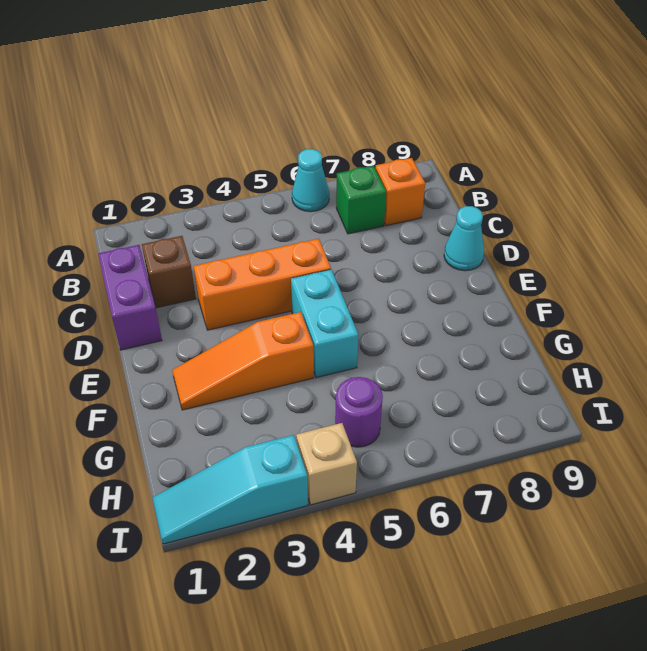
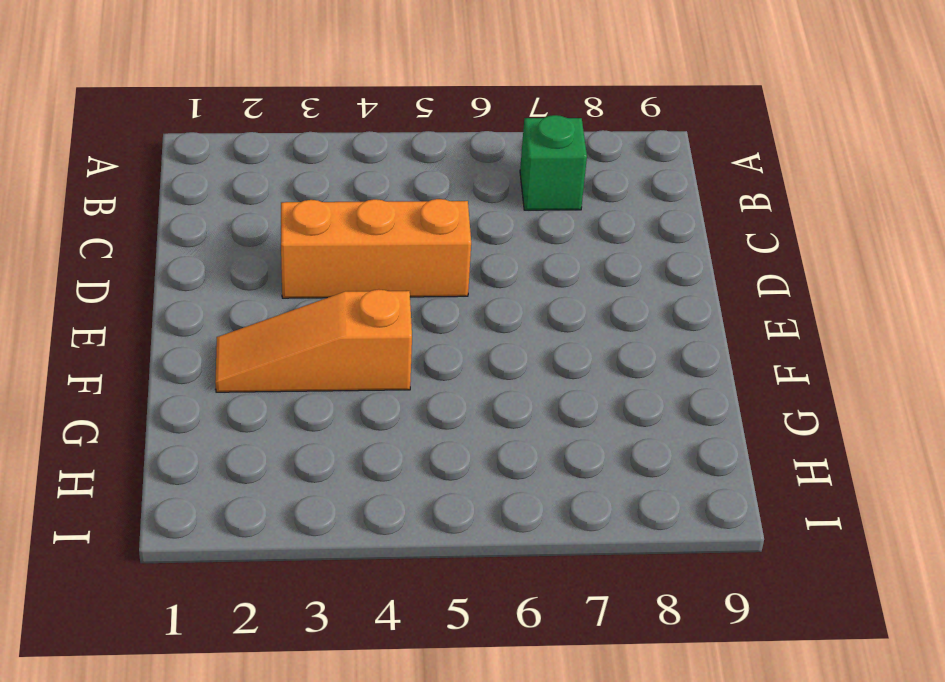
none -> cyan cone A6 level 1
none -> orange brick B8 level 1
none -> purple brick C1:D1 level 1

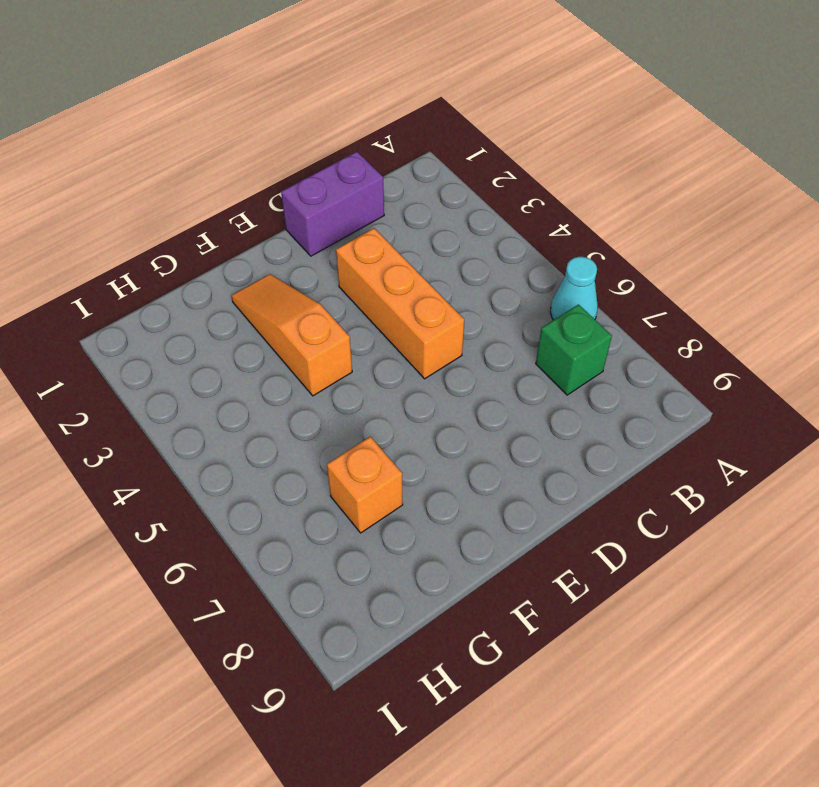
orange brick G7 level 1 -> orange brick B8 level 1
none -> brown brick C2 level 1
none -> cyan cone D9 level 1
none -> cyan brick E5:F5 level 1

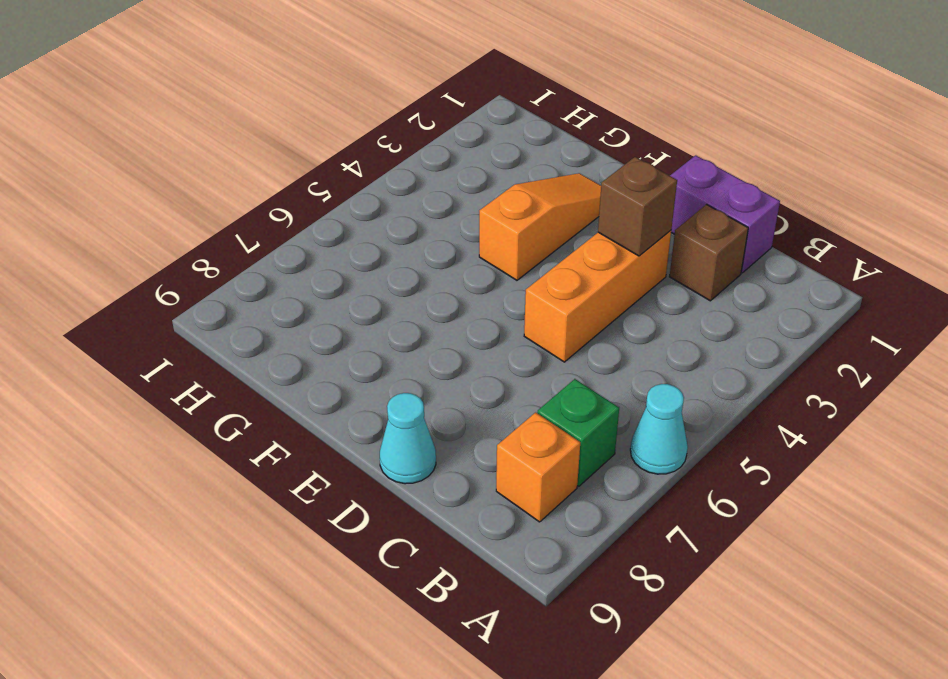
brown brick D3 level 2 -> none
none -> cyan brick E5:F5 level 1
none -> purple round brick H5 level 1
none -> cyan slope I1:I3 level 1 top 3

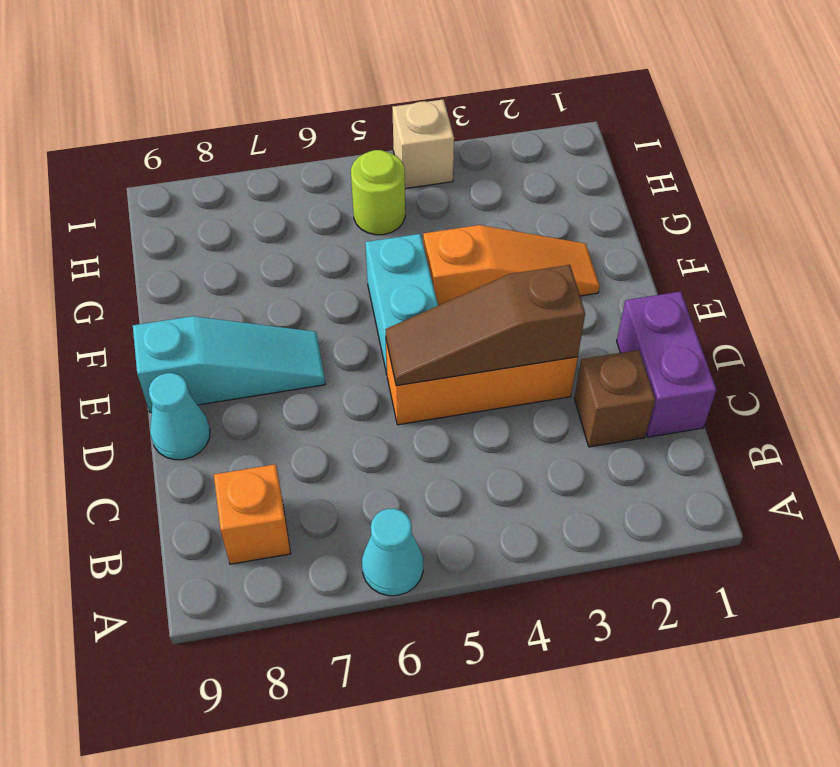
brown slope D3:D5 level 2 top 3 -> none
cyan slope E7:E9 level 1 top 9 -> cyan slope I1:I3 level 1 top 3
lime round brick H5 level 1 -> purple round brick H5 level 1
none -> green brick B7 level 1

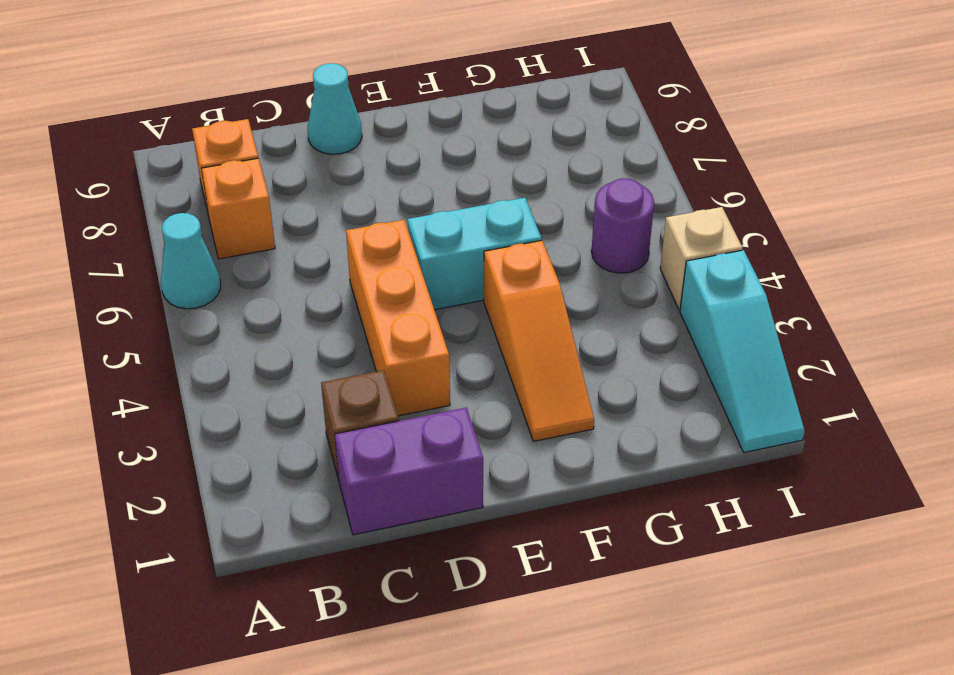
orange brick B7 level 1 -> green brick B7 level 1

